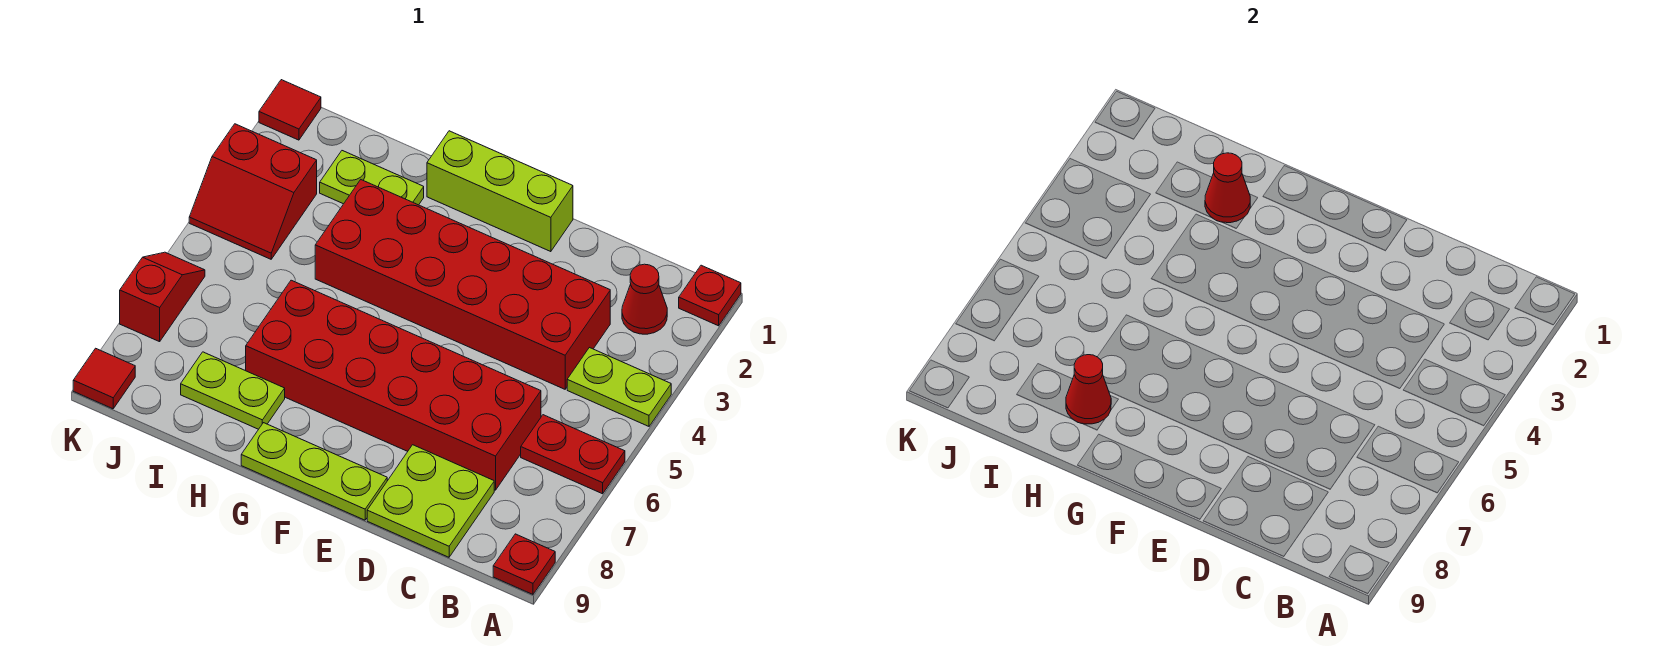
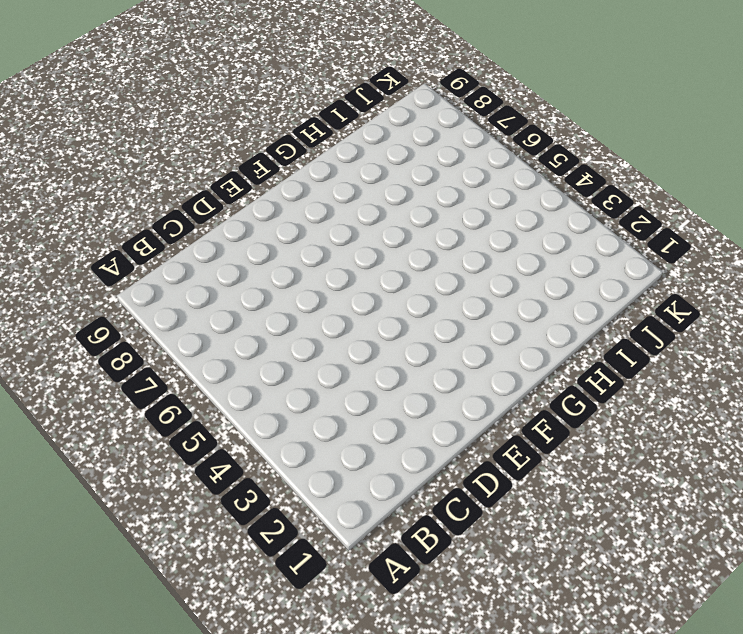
none -> red plate A1 level 1
none -> lime plate A4:B4 level 1
none -> red plate A6:B6 level 1

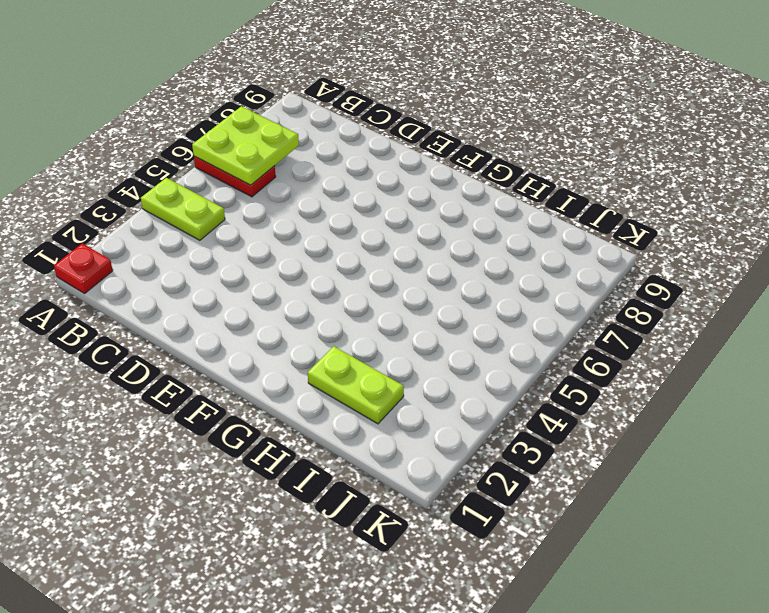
lime plate A6:B7 level 2 -> lime plate C8:D9 level 1
none -> red plate A9 level 1
none -> red cone B2 level 1
none -> red brick C3:H4 level 1

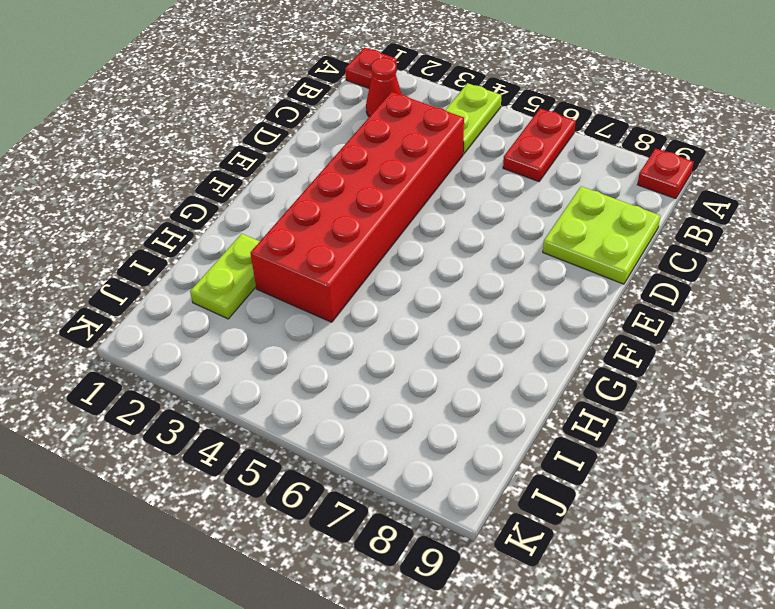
none -> red brick C6:H7 level 1
none -> lime brick E1:G1 level 1
none -> lime plate E9:G9 level 1

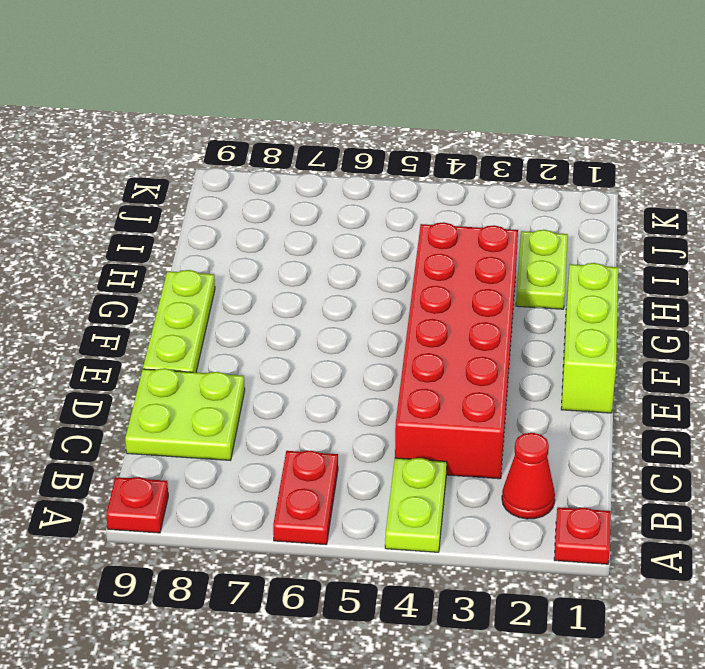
none -> red brick C6:H7 level 1
none -> lime plate H8:I8 level 1
none -> red slope J3:K4 level 1 top 3

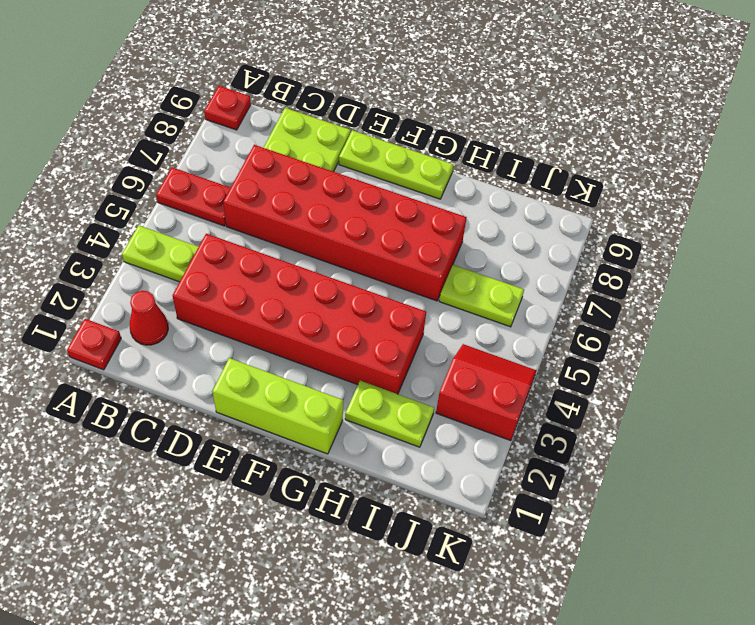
lime plate I6:J6 level 1 -> lime plate H8:I8 level 1
none -> red tile K1 level 1
none -> red slope K6:K7 level 1 top 7
none -> red tile K9 level 1

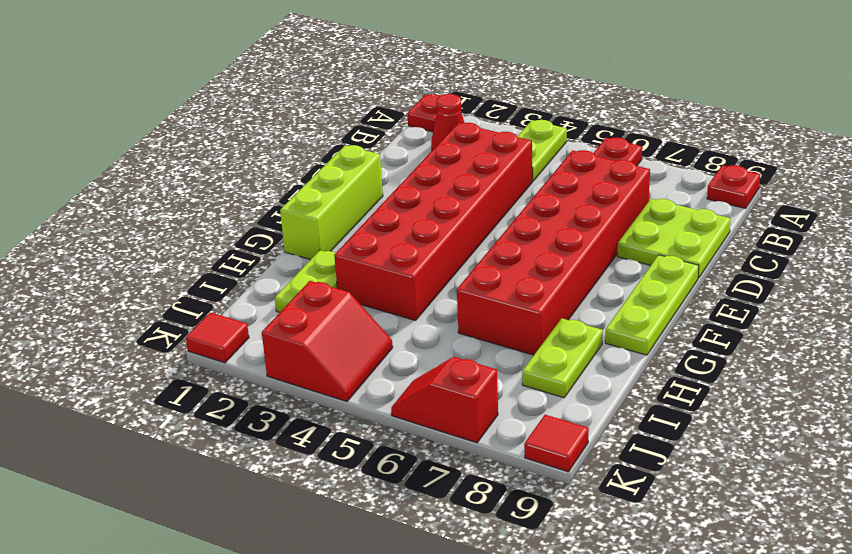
none -> red cone H2 level 2
none -> red cone H8 level 2

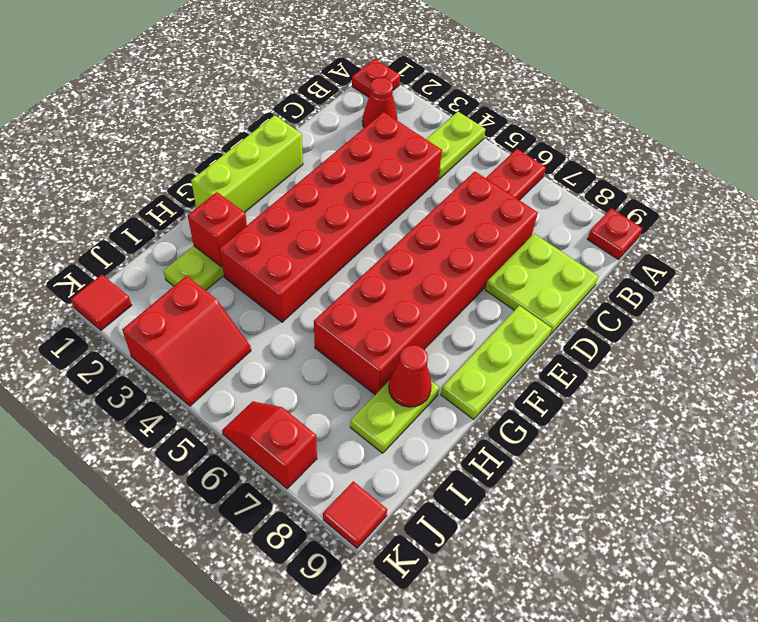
red brick H2 level 2 -> red cone H2 level 2

